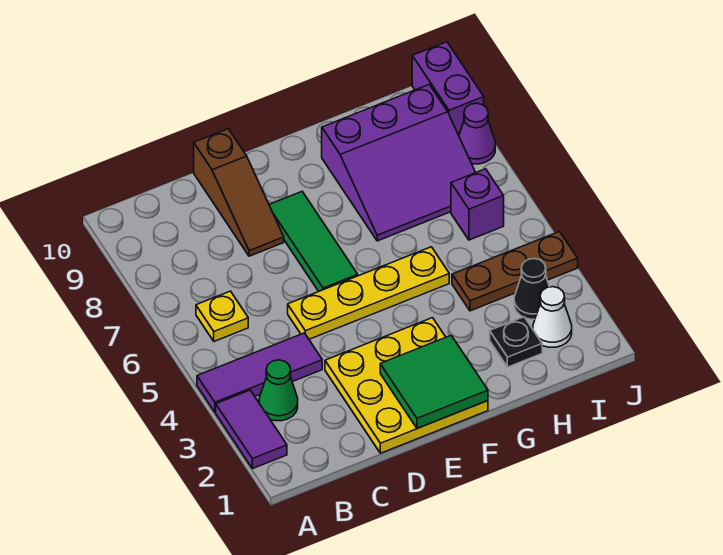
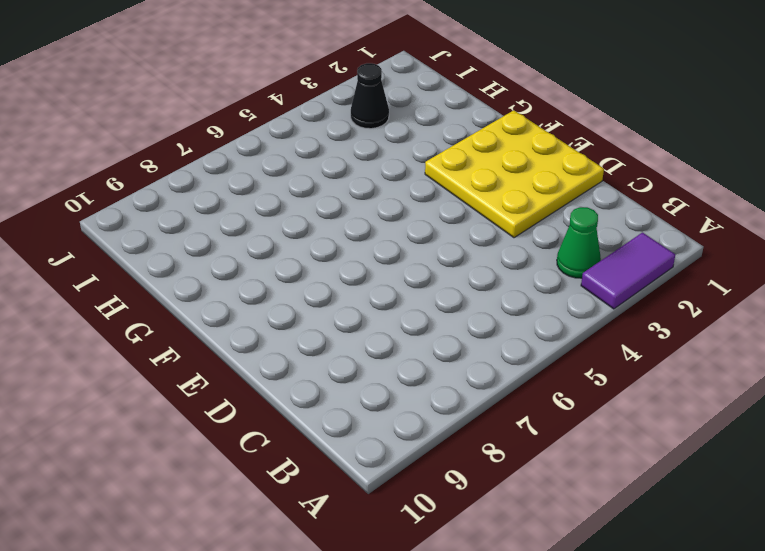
none -> purple tile A4:C4 level 1
none -> yellow plate B6 level 1
none -> yellow plate D5:G5 level 1

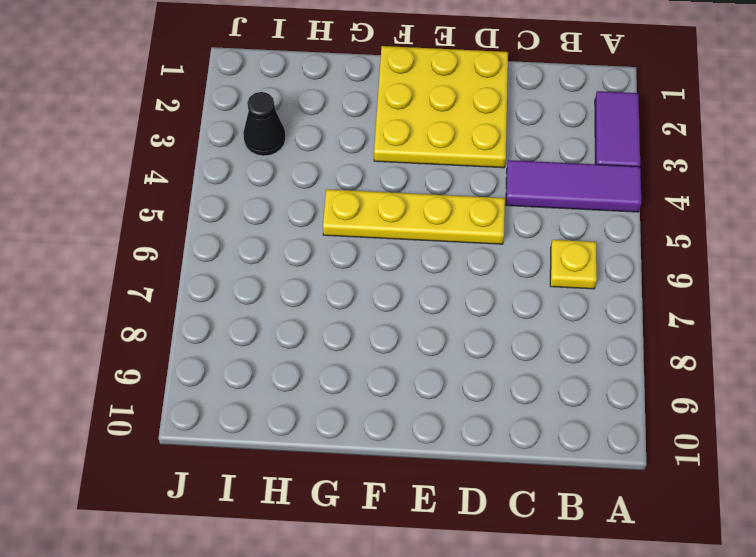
none -> green cone B3 level 1
none -> brown slope D8:D10 level 1 top 10
none -> green tile E6:E8 level 1

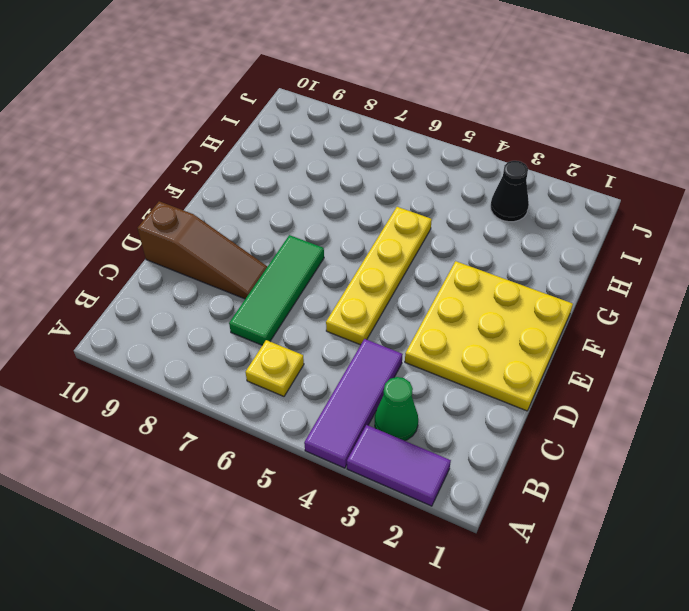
green tile C7:E7 level 1 -> green tile E6:E8 level 1
none -> purple slope G7:I9 level 1 top 9
none -> black plate H2 level 1
none -> brown plate H4:J4 level 1

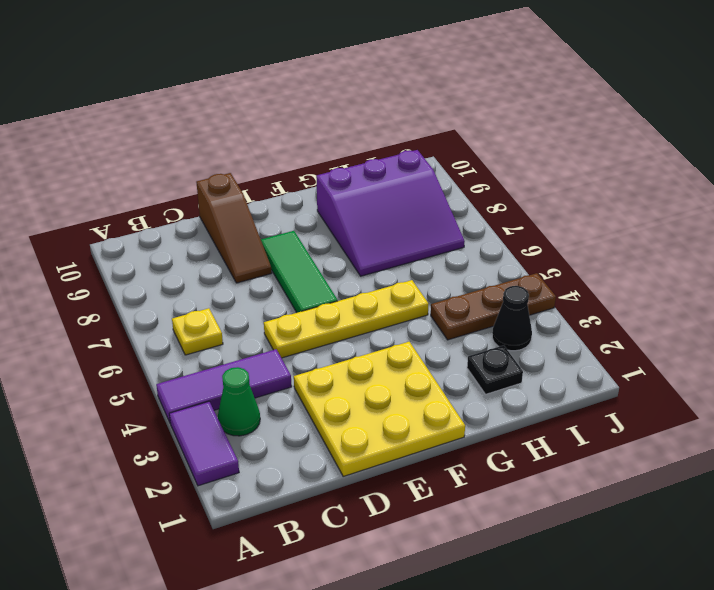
none -> white cone I2 level 1
none -> purple brick I6 level 1
none -> purple cone J8 level 1

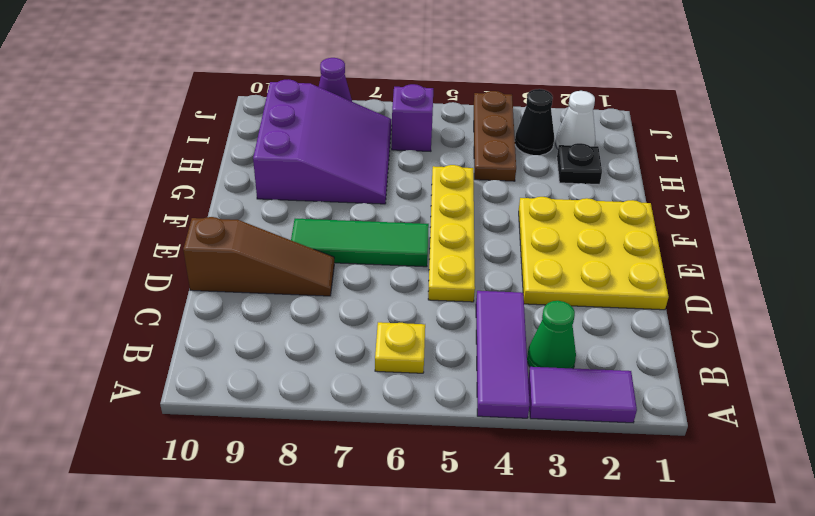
none -> purple brick J9:J10 level 1
none -> green tile E1:F2 level 2

